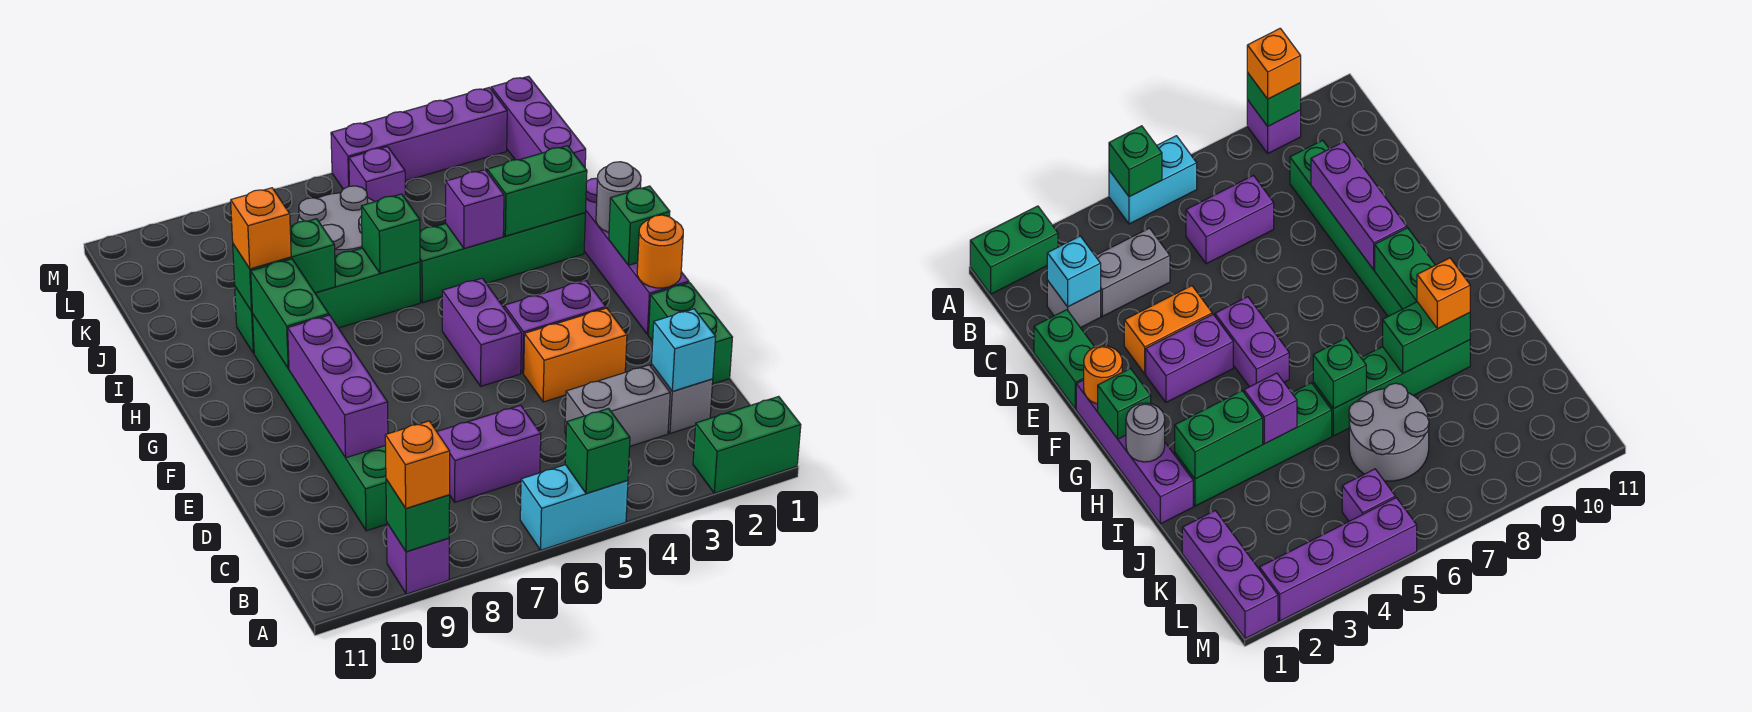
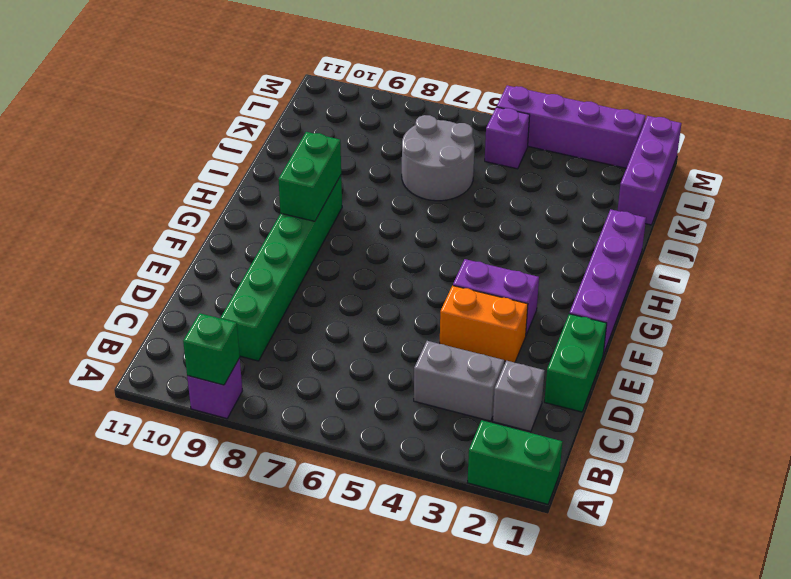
none -> cyan brick A5:A6 level 1
none -> purple brick C6:C7 level 1
none -> purple brick F5:G5 level 1
none -> green brick I2:I5 level 1

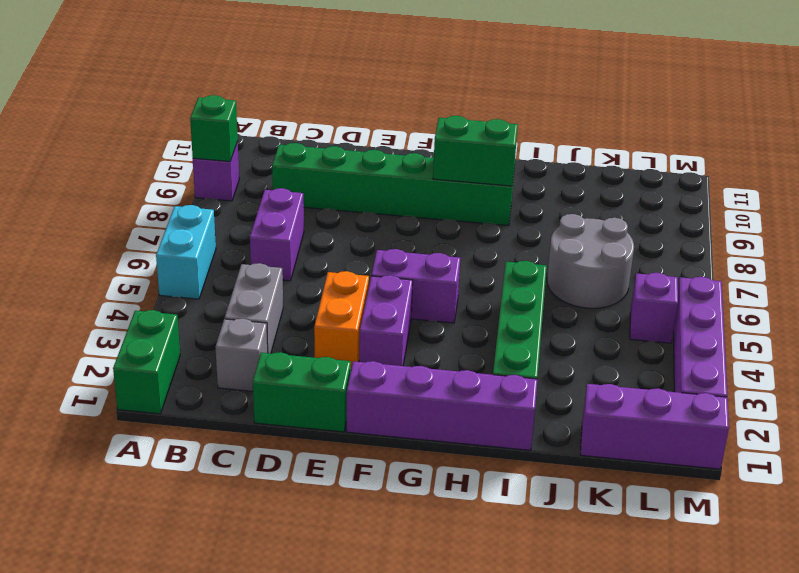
none -> green brick I6:I9 level 1
none -> green brick A5 level 2
none -> cyan brick C2 level 2
none -> purple brick D9:F9 level 2

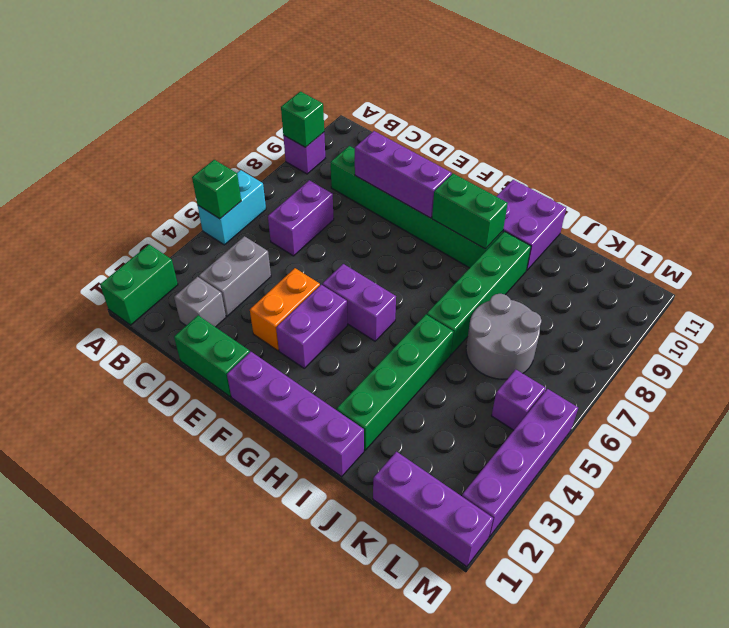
purple brick H10:I11 level 1 -> none
none -> cyan brick C2 level 2
none -> orange round brick F1 level 2
none -> green brick G1 level 2
none -> grey round brick H1 level 2

